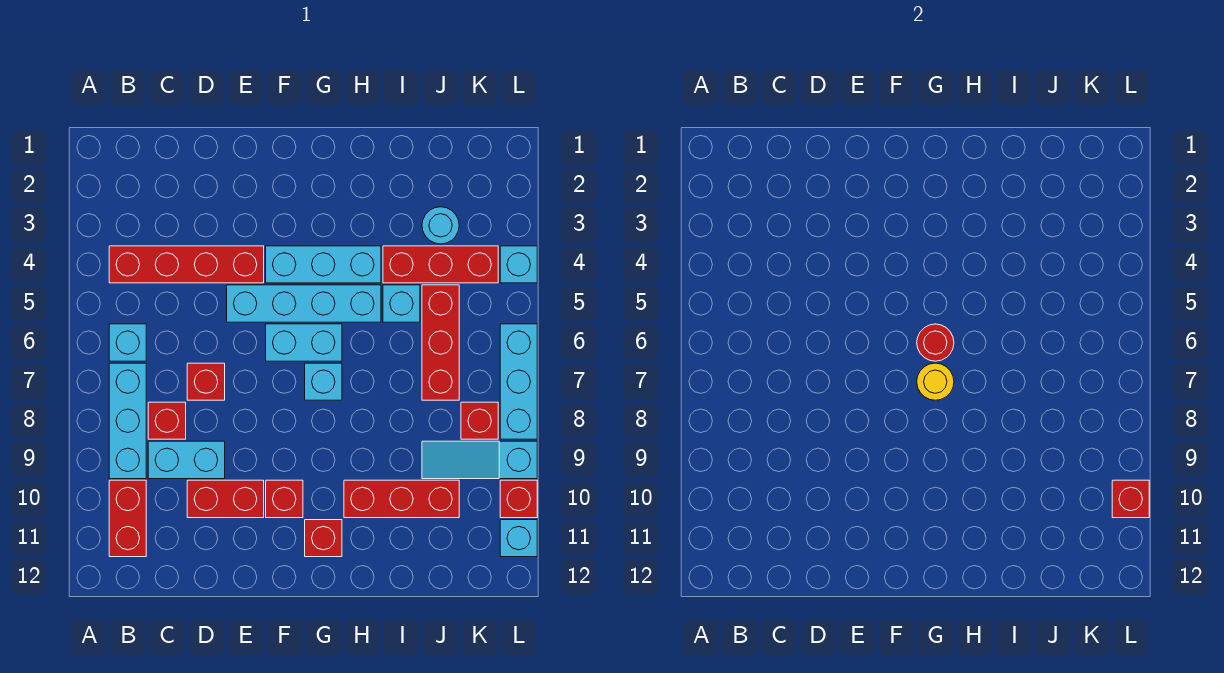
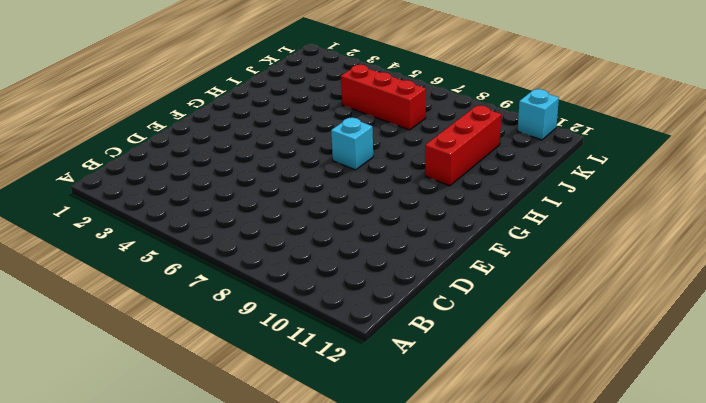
none -> red brick B4:E4 level 1
none -> cyan brick B6 level 1
none -> cyan brick B7:B9 level 1

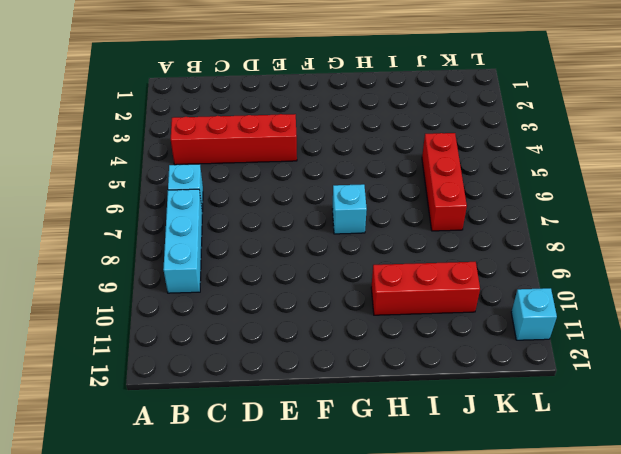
none -> red brick B10:B11 level 1
none -> red brick C8 level 1
none -> cyan brick C9:D9 level 1

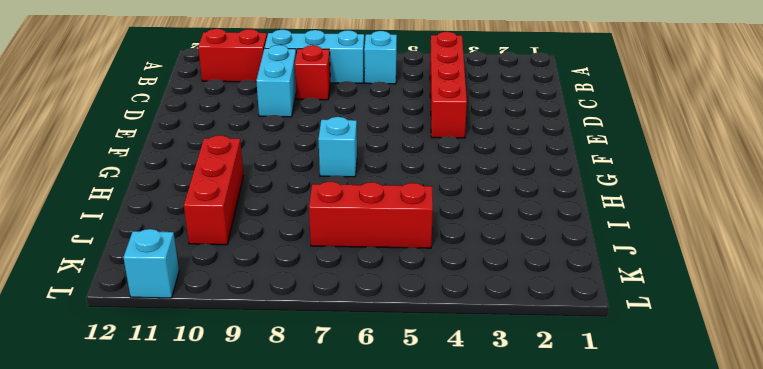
none -> red brick D7 level 1
none -> red brick D10:E10 level 1
none -> cyan brick E5:H5 level 1

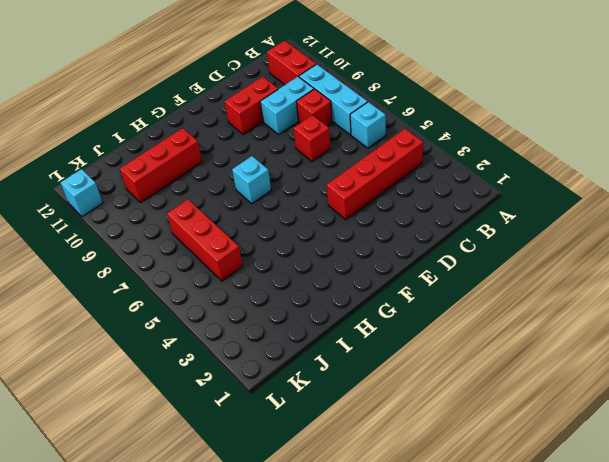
none -> cyan brick E5:H5 level 1
none -> cyan brick F4:H4 level 1
none -> cyan brick F6:G6 level 1

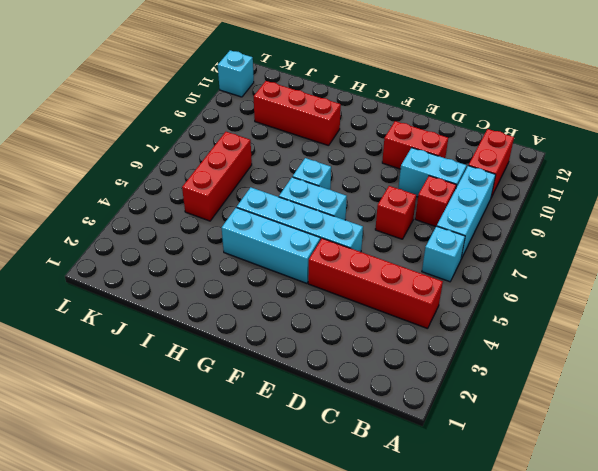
none -> red brick F10 level 1
none -> red brick G11 level 1
none -> red brick I4:K4 level 1

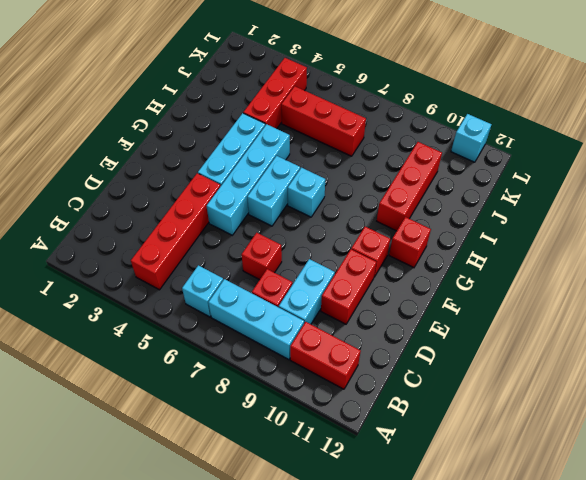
none -> cyan brick I5 level 1
none -> cyan round brick J3 level 1
none -> cyan slope J9:L9 level 1 top L

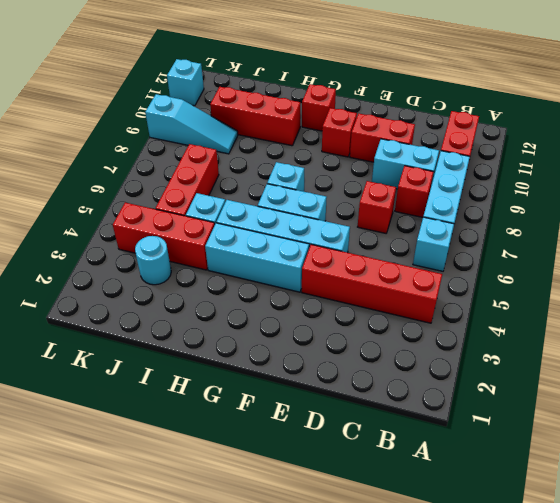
none -> red brick K8 level 1
none -> cyan brick L4 level 1
none -> cyan brick L6:L8 level 1

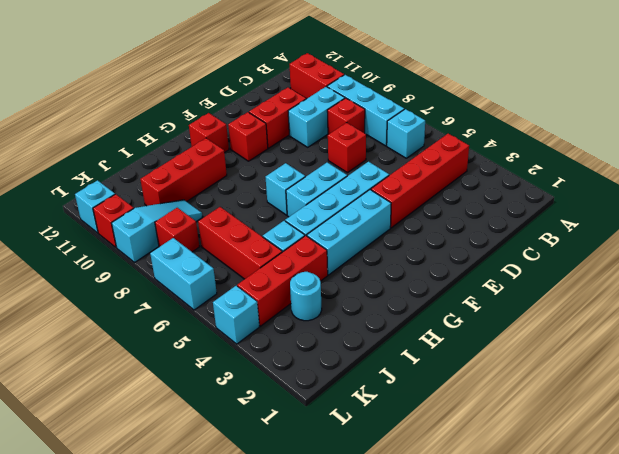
cyan brick L6:L7 level 1 -> cyan brick L6:L8 level 1
none -> red round brick G6 level 2
none -> yellow round brick G7 level 2
none -> red brick L10 level 2

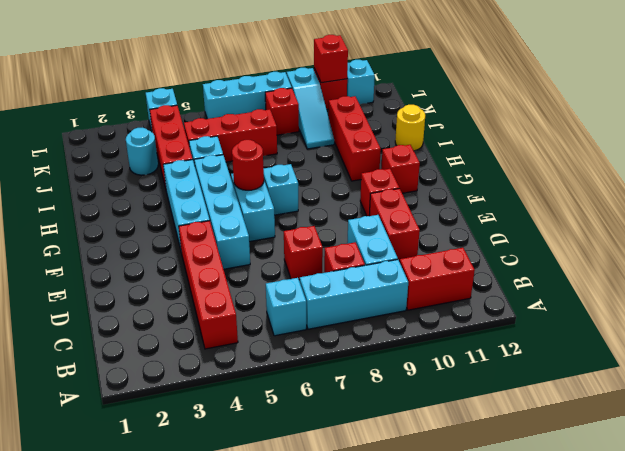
yellow round brick I12 level 1 -> yellow round brick G7 level 2

